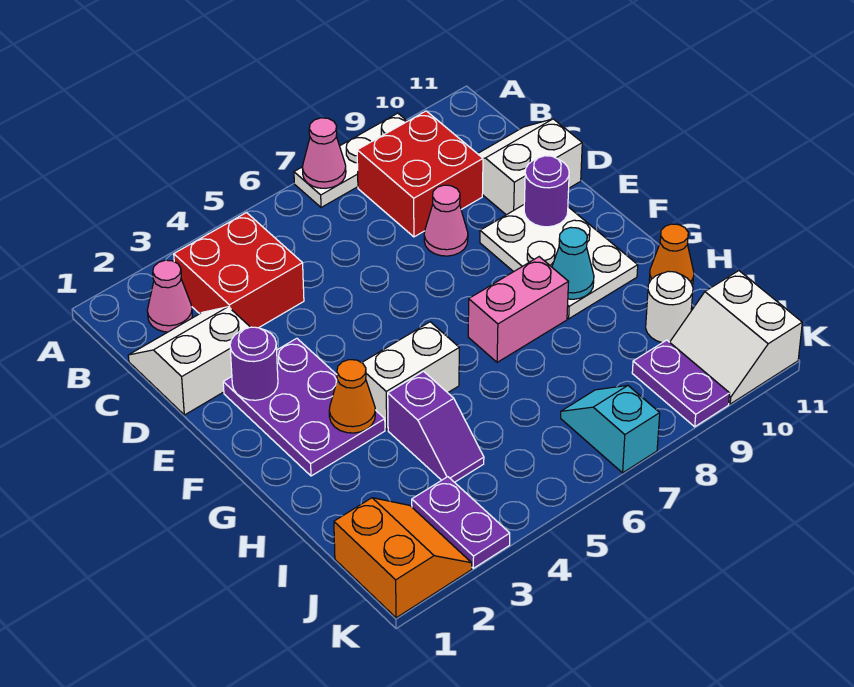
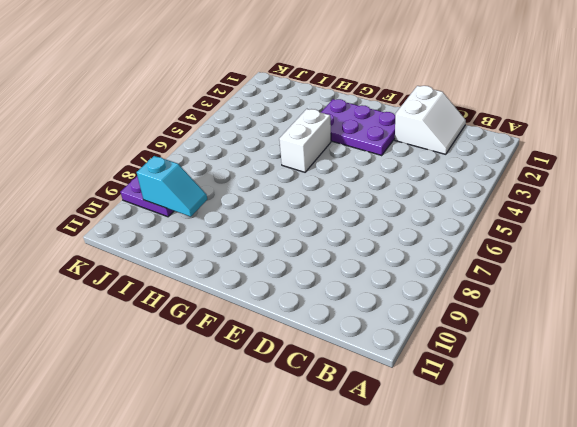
cyan slope I9:J9 level 2 top J -> cyan slope J7:K7 level 1 top K
none -> white plate A7:A9 level 1
none -> pink cone B2 level 1
none -> red brick B3:C4 level 1

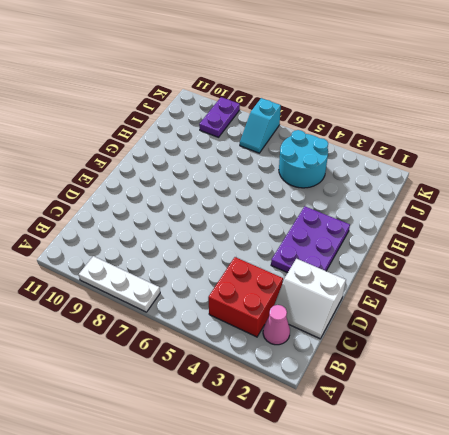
cyan round brick I4:J5 level 1 -> purple slope H4:I4 level 1 top H
none -> red brick B8:C9 level 1
none -> white slope C10:D11 level 1 top D
none -> pink cone D8 level 1

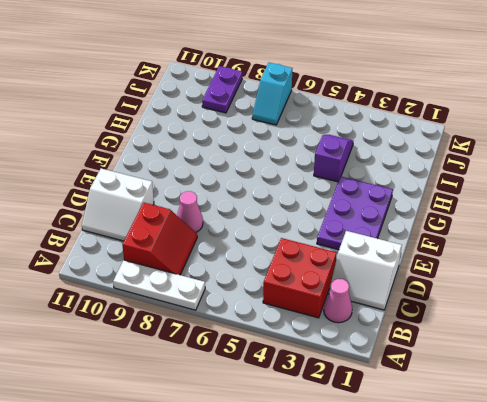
red slope B8:C9 level 1 top 9 -> red brick B8:C9 level 1
none -> white plate E9:G10 level 1
none -> white brick G4:G5 level 1
none -> pink brick G7:G8 level 1

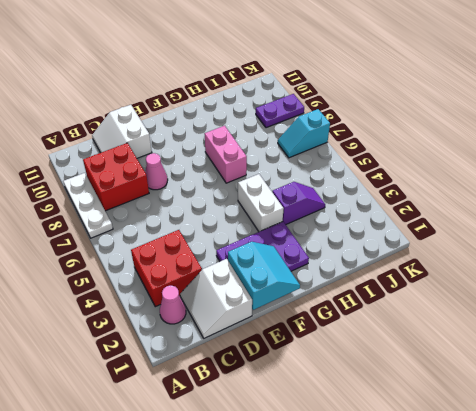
cyan slope E1:F2 level 2 top E -> purple round brick E2 level 2
none -> white plate E9:G10 level 1
none -> orange cone H11 level 1
none -> white round brick I10 level 1

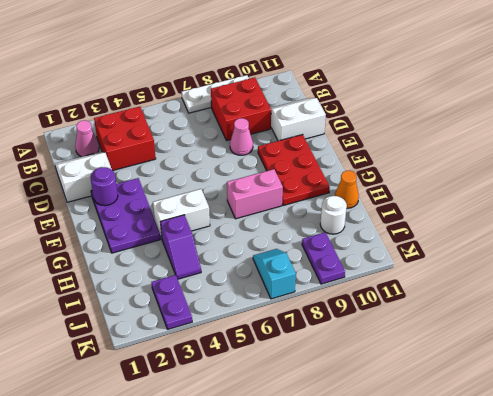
red plate E9:G10 level 1 -> white plate E9:G10 level 1
none -> orange slope J1:K2 level 1 top 1
none -> white slope J10:K11 level 1 top 11
none -> pink cone A7 level 2

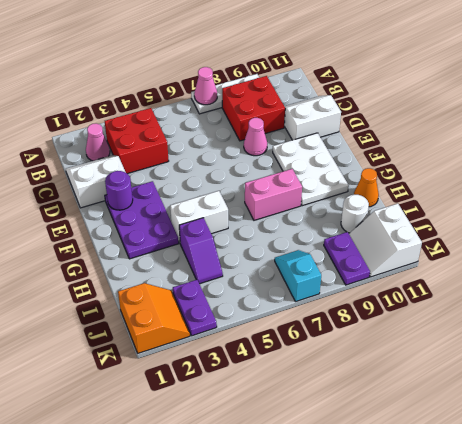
none -> purple round brick E10 level 2
none -> orange cone G3 level 2
none -> cyan cone G9 level 2

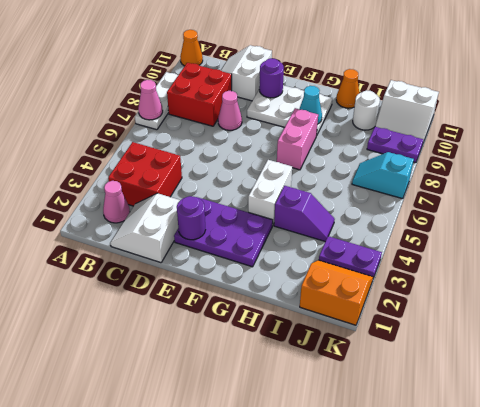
orange cone A11 level 1 -> orange cone G3 level 2

